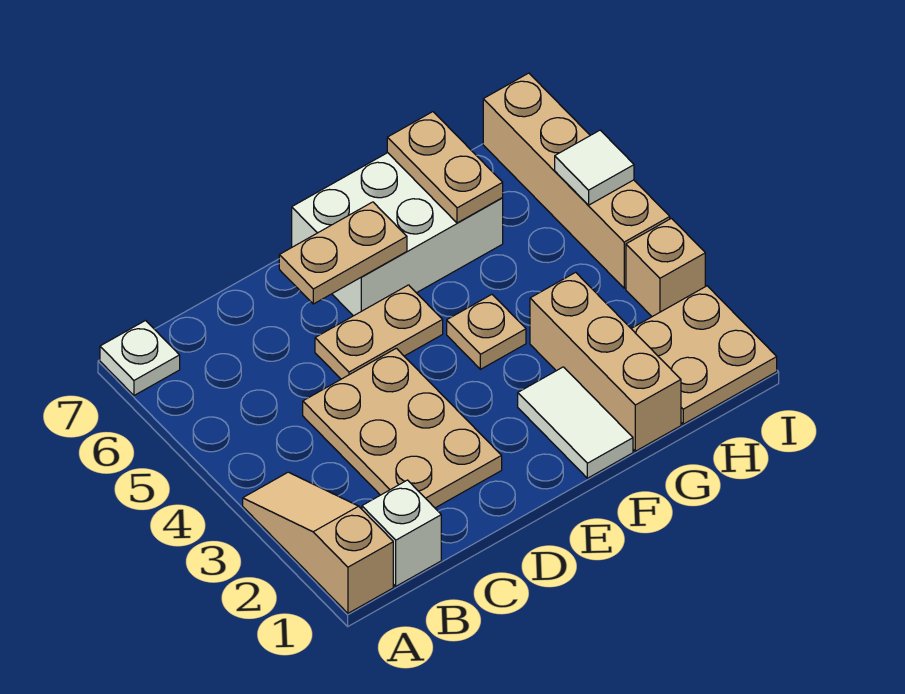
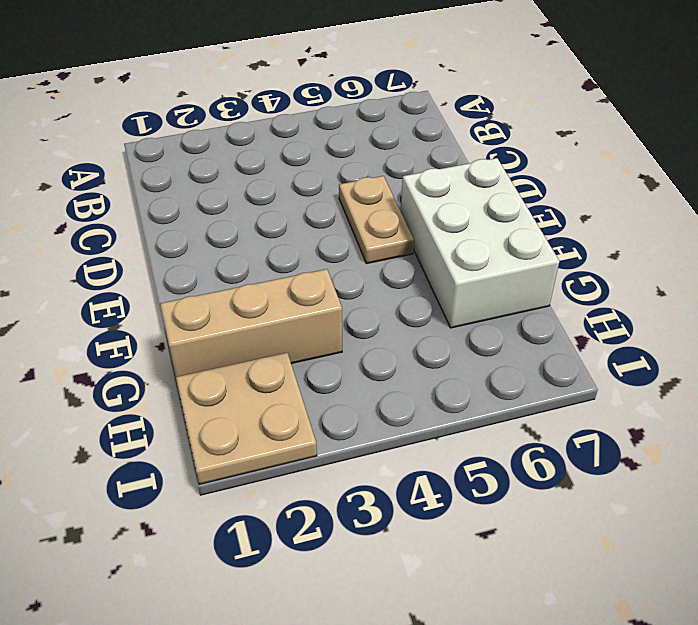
none -> tan slope A1:A3 level 1 top 1
none -> white plate A7 level 1
none -> white brick B1 level 1

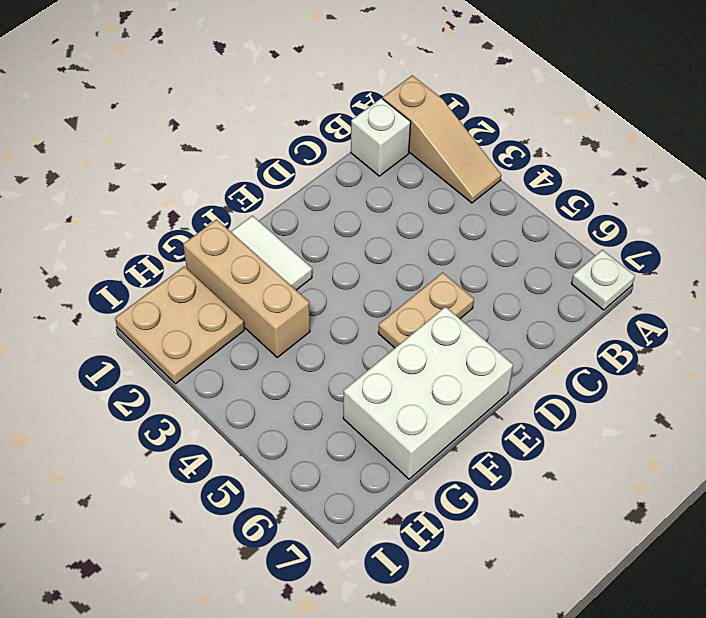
none -> tan plate C2:D4 level 1
none -> tan plate F4 level 1
none -> tan brick I3 level 1

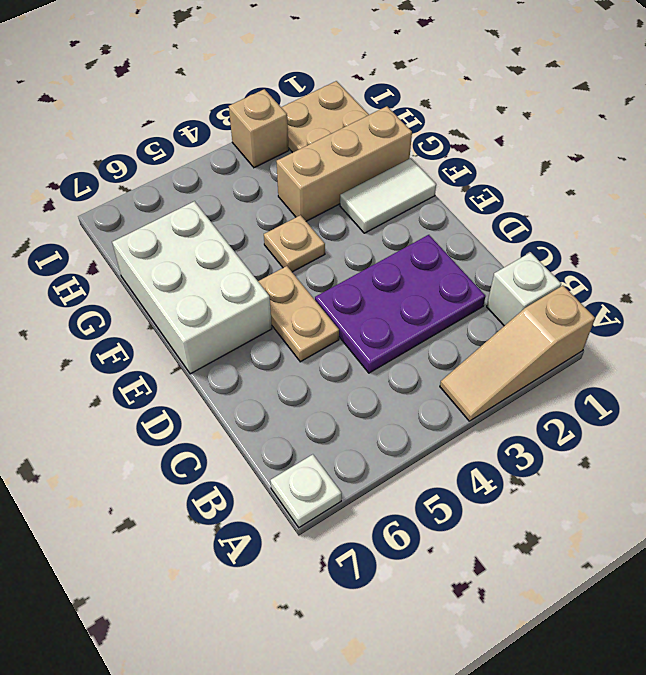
purple plate C2:D4 level 1 -> tan plate C2:D4 level 1
none -> tan brick I4:I7 level 1
none -> tan plate D6:E6 level 2
none -> tan plate G6:G7 level 2

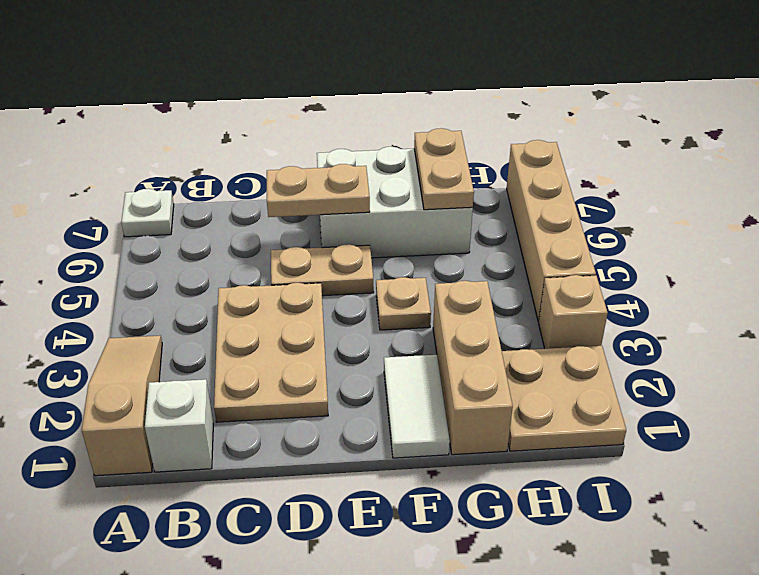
none -> white tile I5 level 2

